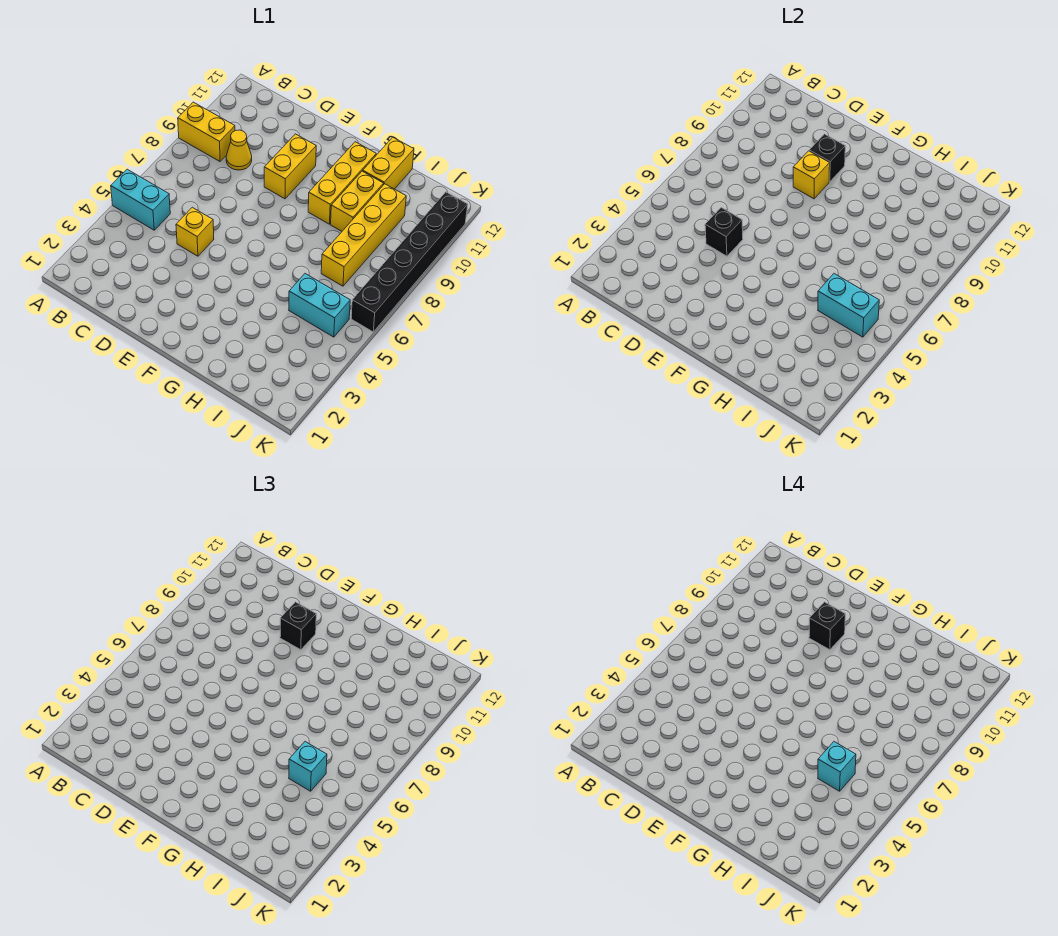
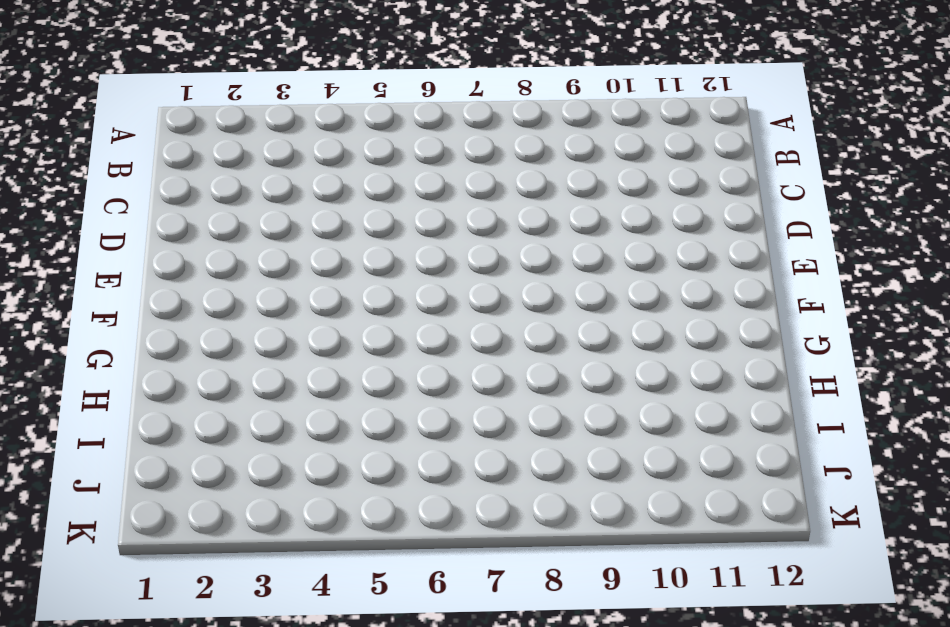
none -> cyan brick A5:B5 level 1
none -> yellow brick A9:B9 level 1
none -> yellow cone C9 level 1

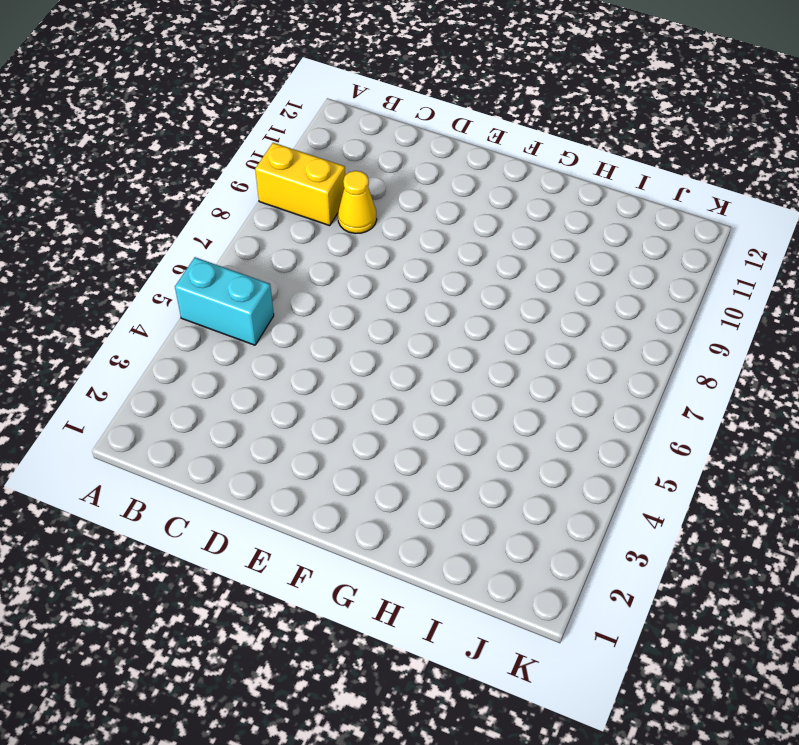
none -> yellow brick D5 level 1
none -> yellow brick E9:E10 level 1
none -> yellow brick G9:G11 level 1

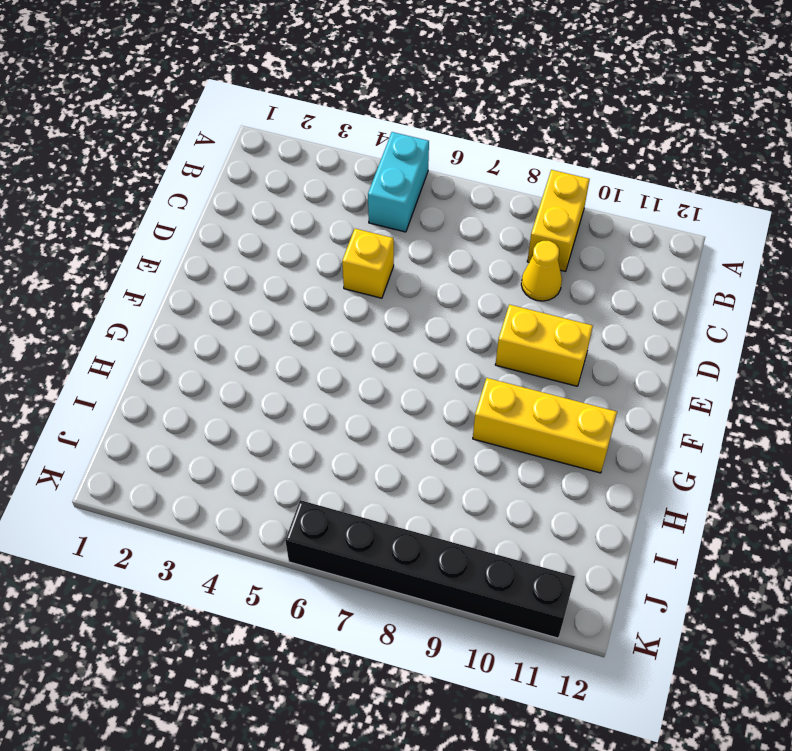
none -> yellow brick H9:H10 level 1
none -> yellow brick H11:H12 level 1
none -> cyan brick I5:J5 level 1

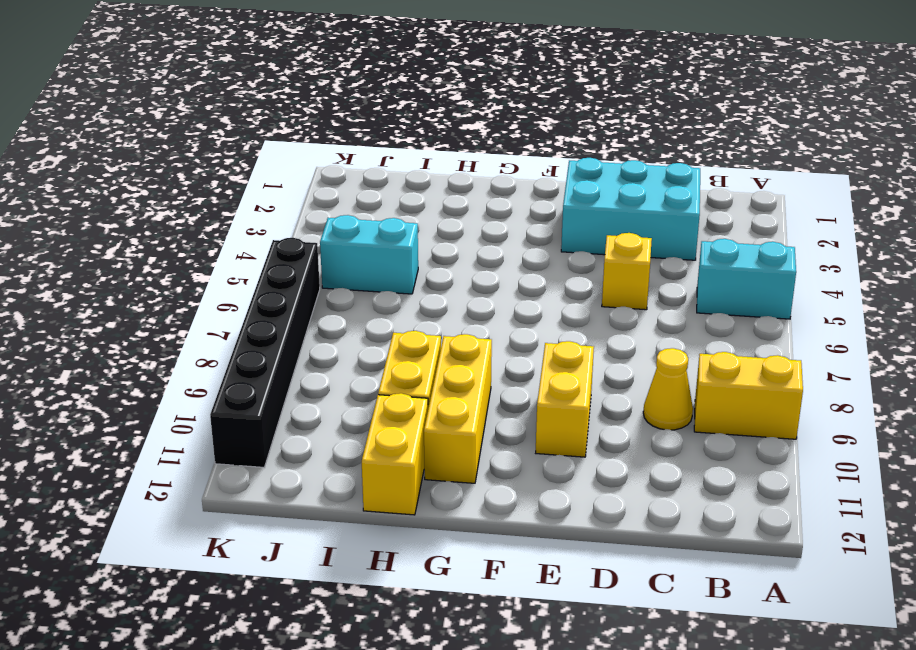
cyan brick C2:E3 level 1 -> none
none -> yellow brick I7:I10 level 1
none -> black brick D5 level 2
none -> yellow brick E9 level 2

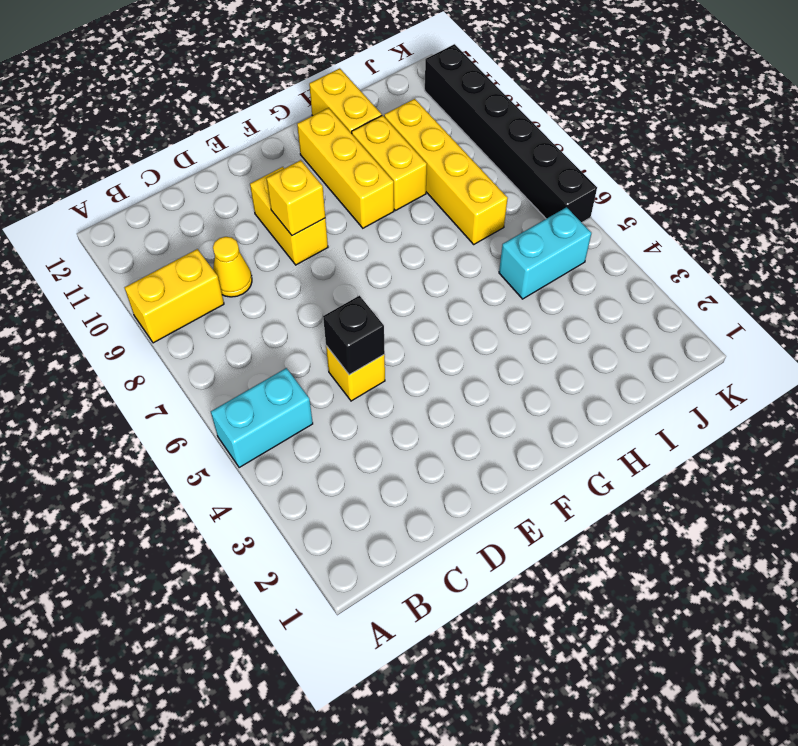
none -> black brick E10 level 2
none -> cyan brick I5:J5 level 2
none -> black brick E10 level 3

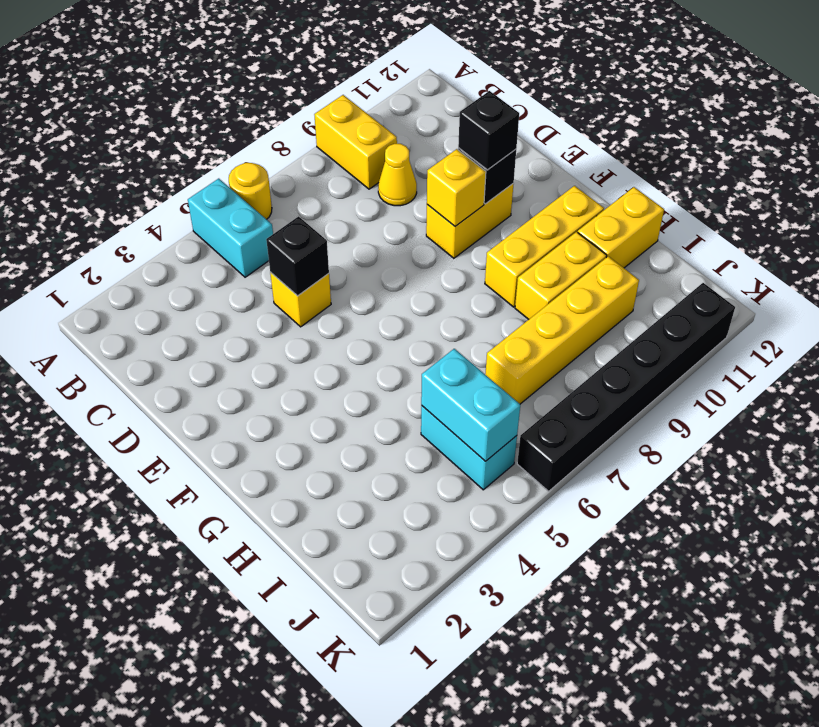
yellow round brick A6 level 1 -> none
none -> cyan brick I5 level 3
none -> black brick E10 level 4
none -> cyan brick I5 level 4

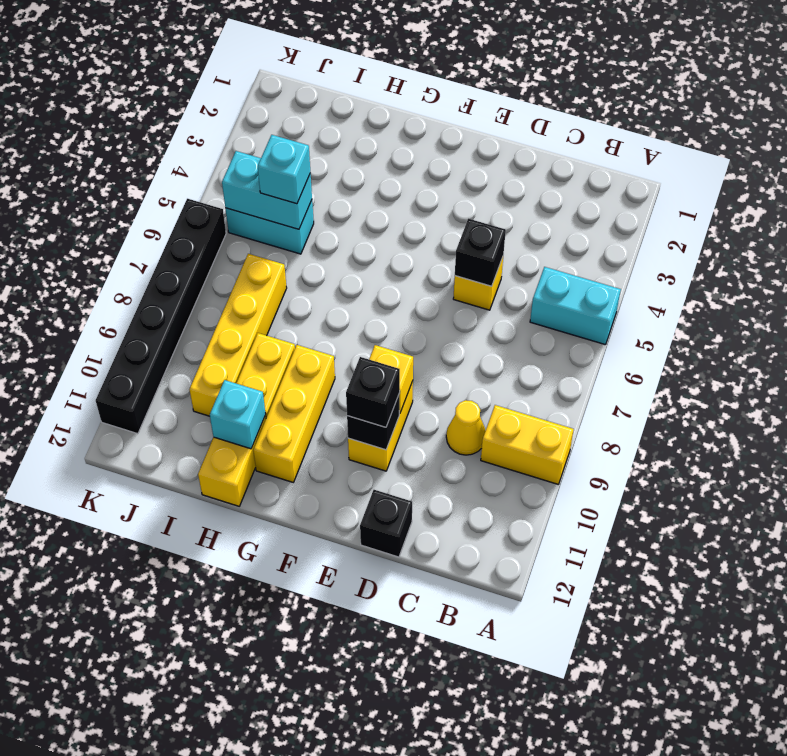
black brick D12 level 1 -> black brick E10 level 4
cyan brick H11 level 2 -> cyan brick I5 level 4

